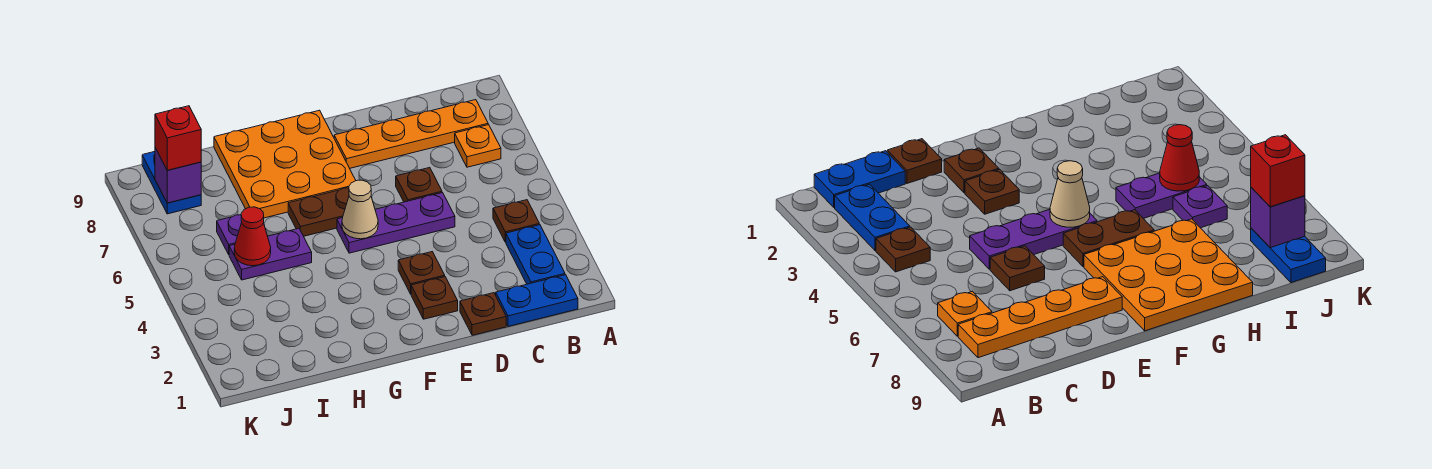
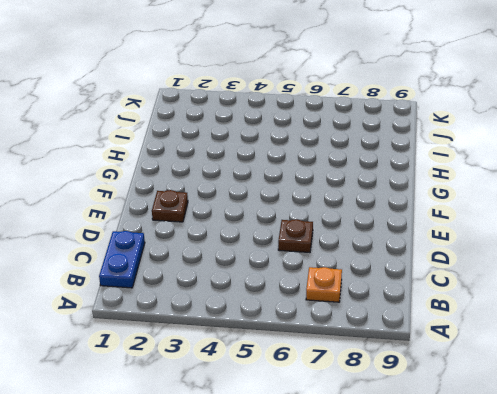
none -> blue plate B2:B3 level 1
none -> brown plate B4 level 1
none -> orange plate B8:E8 level 1

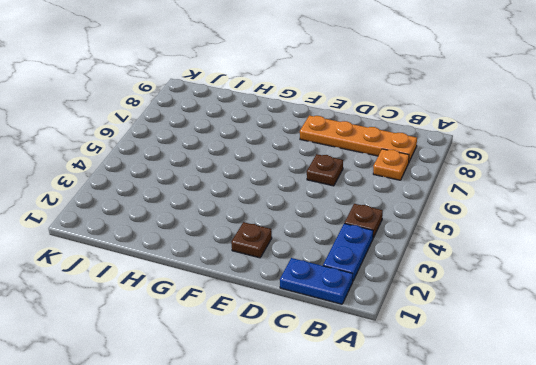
none -> brown plate D1 level 1
none -> purple plate D5:F5 level 1
none -> brown plate E3 level 1

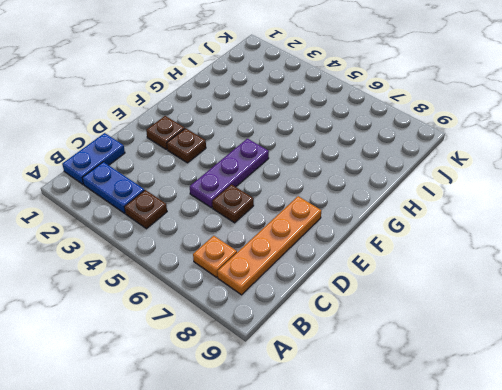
none -> brown plate D1 level 1
none -> brown plate F6:G6 level 1
none -> orange plate F7:H9 level 1

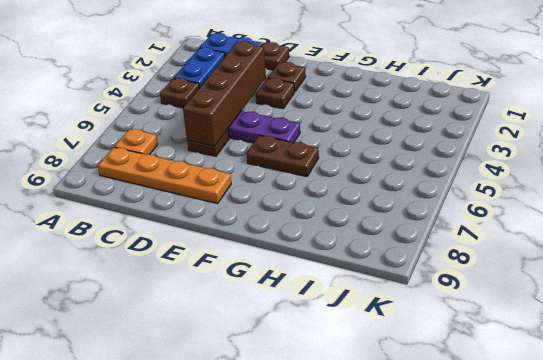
brown brick D3:D6 level 2 -> none
none -> orange plate F7:H9 level 1
none -> purple plate H5:I5 level 1
none -> purple plate I6 level 1

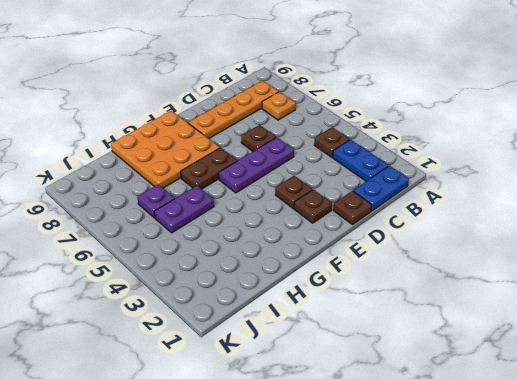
none -> blue plate J8:J9 level 1
none -> tan cone F5 level 2
none -> red cone I5 level 2

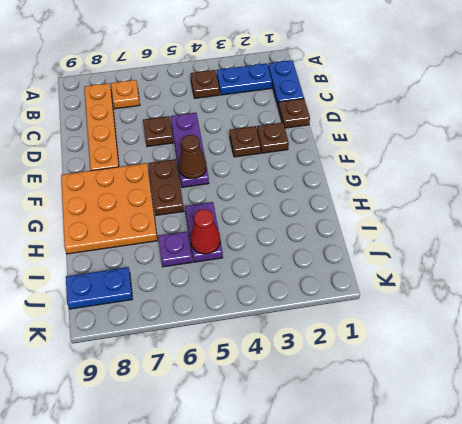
brown cone F5 level 2 -> tan cone F5 level 2
none -> purple brick J8 level 2
none -> red brick J8 level 3

